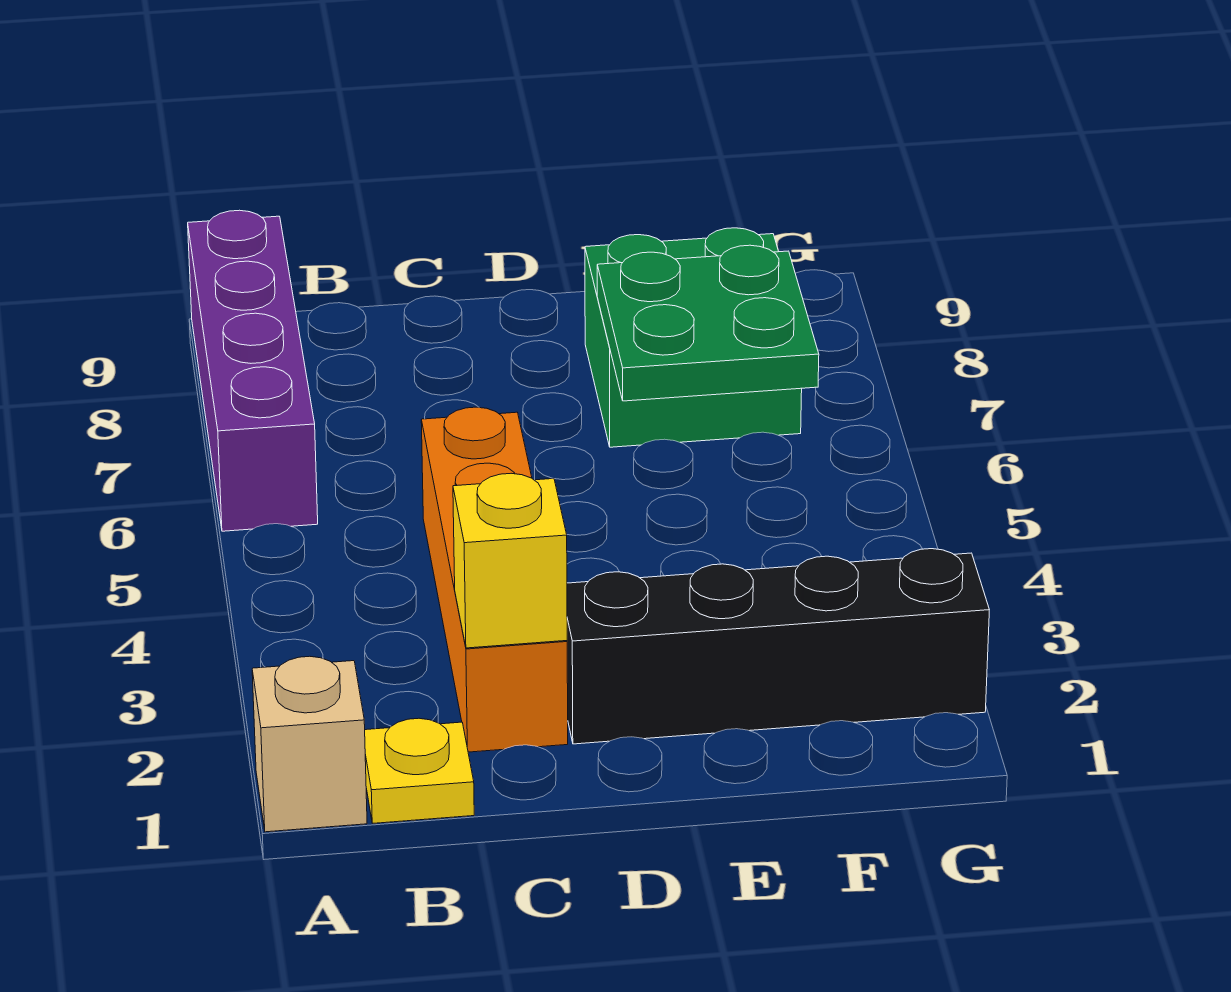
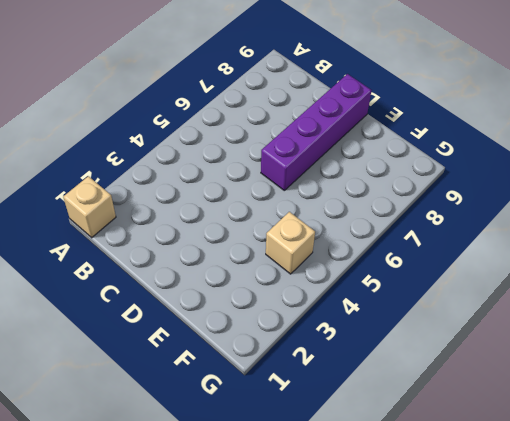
purple brick D6:D9 level 1 -> purple brick A6:A9 level 1
tan brick F4 level 1 -> none
none -> yellow plate B1 level 1
none -> orange brick C2:C5 level 1

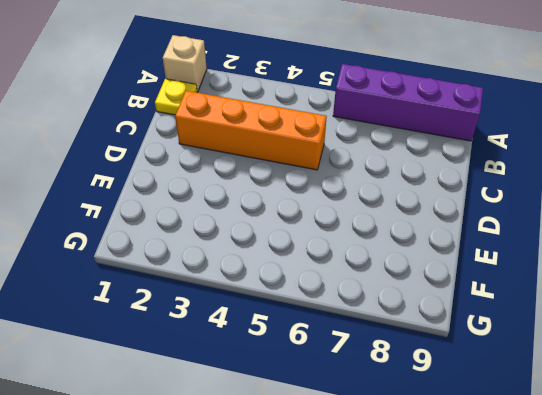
none -> black brick D2:G2 level 1
none -> green brick E7:F8 level 1

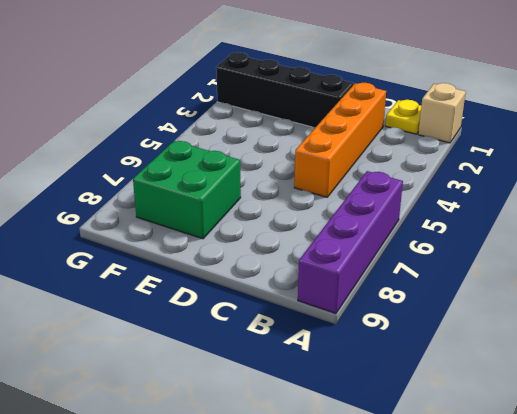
none -> yellow brick C2 level 2
none -> green plate E6:F7 level 2

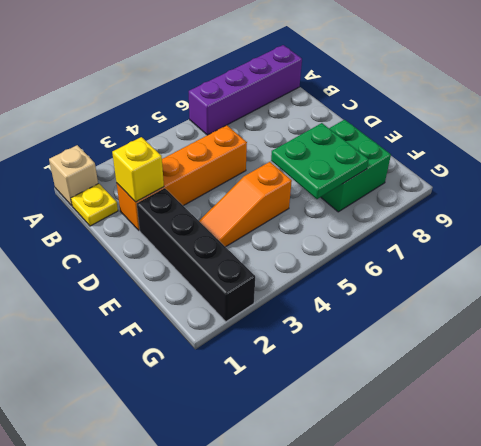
orange slope E3:E5 level 1 top 5 -> none

